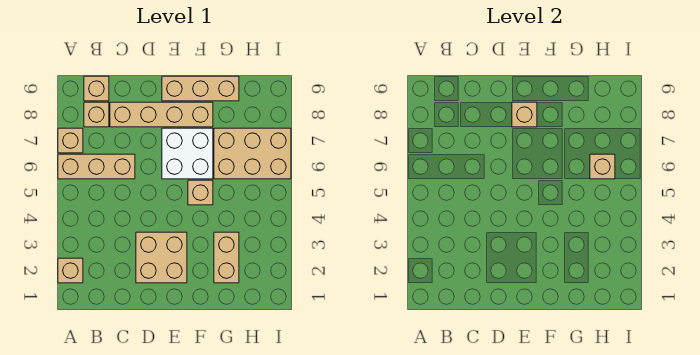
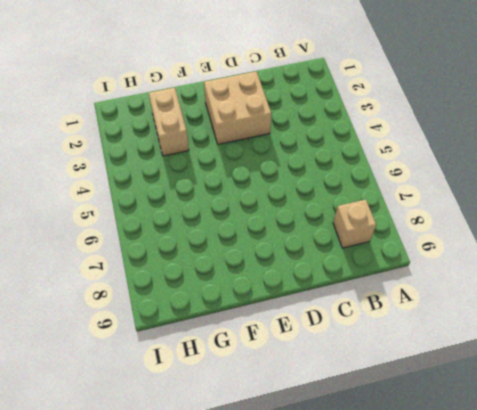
none -> tan brick A2 level 1
none -> tan brick A6:C6 level 1
none -> tan brick A7 level 1

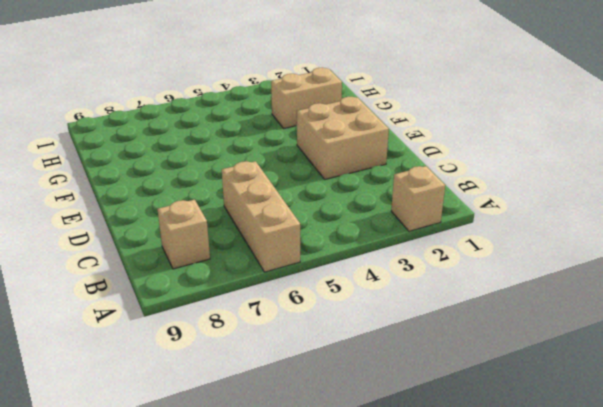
none -> tan brick A7 level 1
none -> tan brick B9 level 1
none -> tan brick C8:F8 level 1

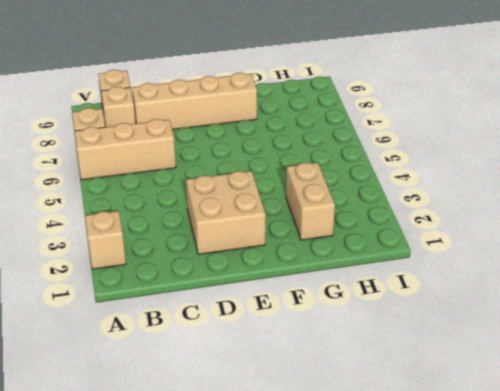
none -> white brick E6:F7 level 1
none -> tan brick E9:G9 level 1
none -> tan brick F5 level 1

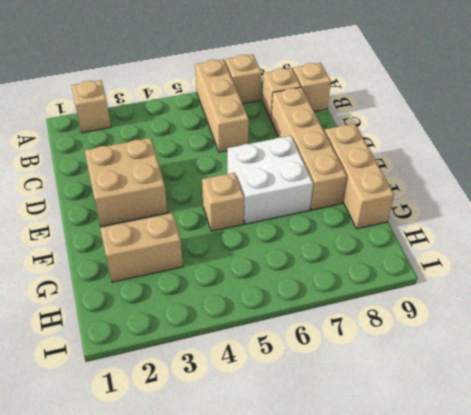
none -> tan brick G6:I7 level 1
none -> tan brick E8 level 2
none -> tan brick H6 level 2

